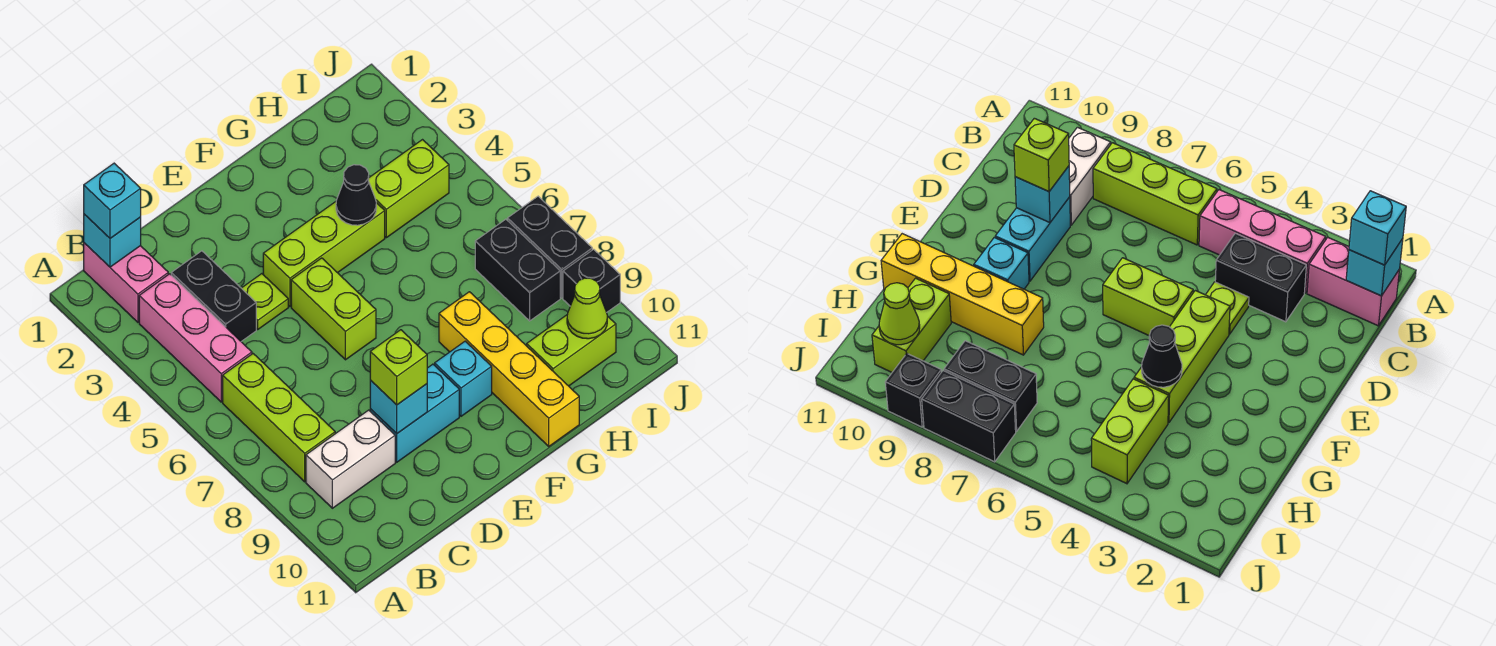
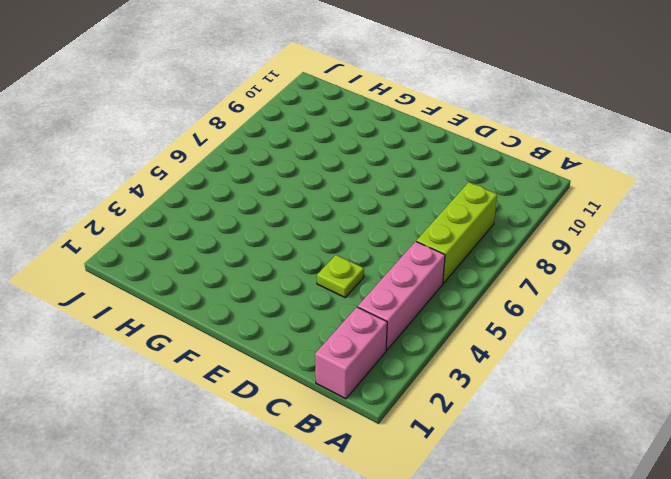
none -> white brick B9:C9 level 1
none -> black brick C3:C4 level 1
none -> cyan brick D9:E9 level 1

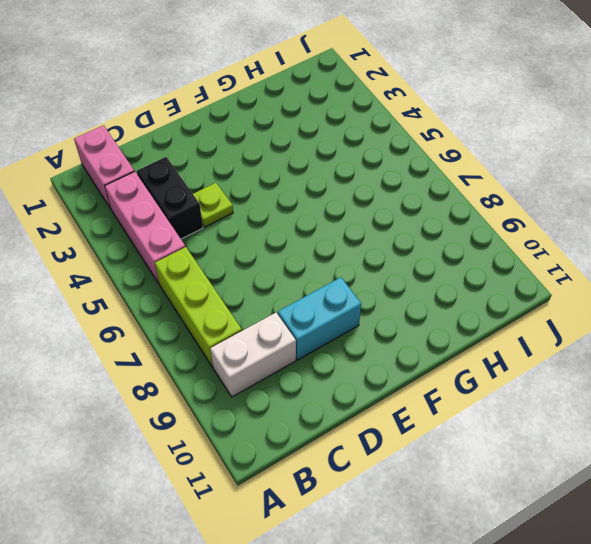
none -> lime brick E4:G4 level 1
none -> lime brick E5:E6 level 1
none -> cyan brick F9 level 1

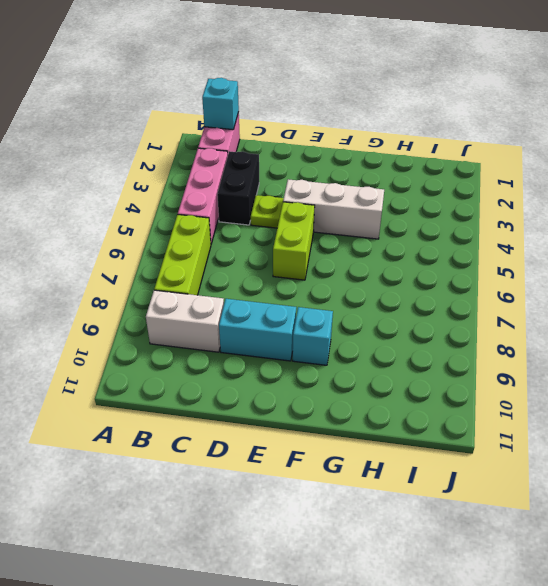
white brick E4:G4 level 1 -> lime brick E4:G4 level 1
none -> yellow brick G8:G11 level 1
none -> lime brick H4:I4 level 1
none -> lime brick H10:I10 level 1

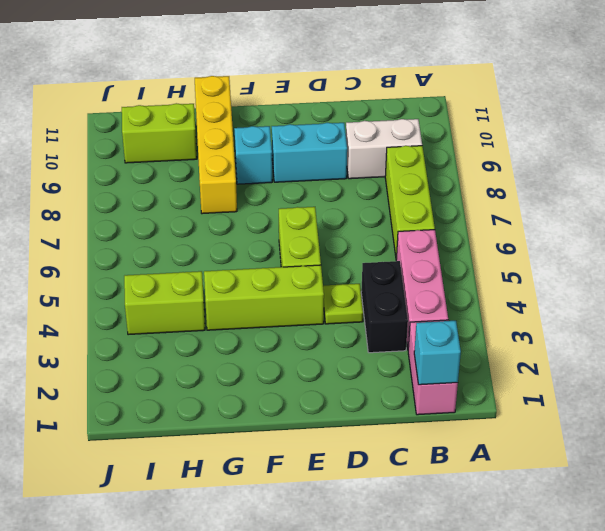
none -> black brick I7:I8 level 1
none -> black brick J7:J8 level 1
none -> black brick J9 level 1

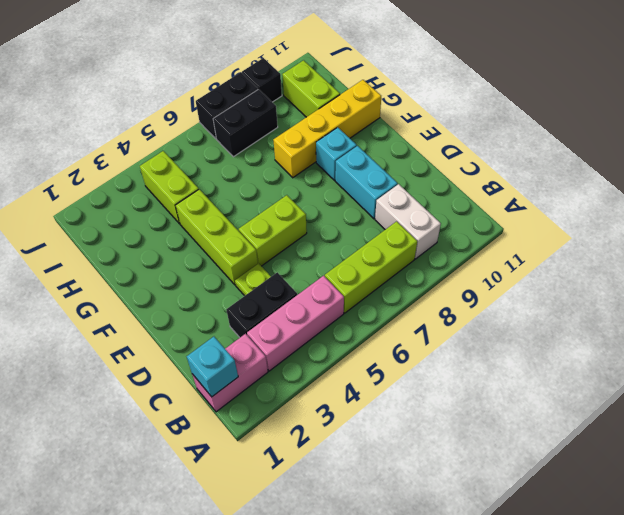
none -> cyan brick D9 level 2
none -> black cone G4 level 2
none -> lime cone I10 level 2

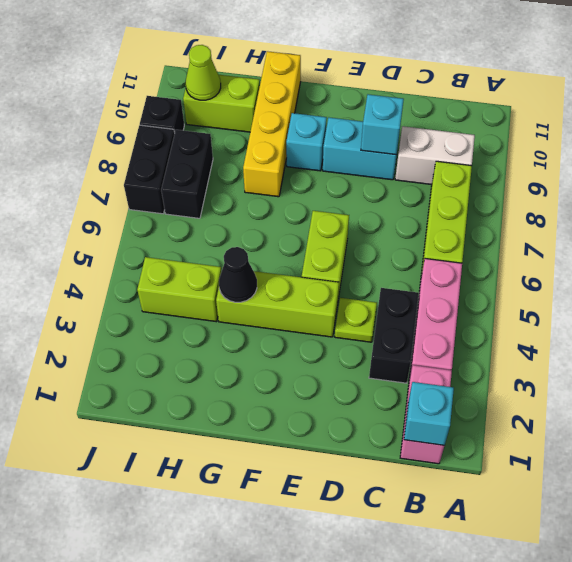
none -> cyan brick B1 level 3
none -> lime brick D9 level 3

